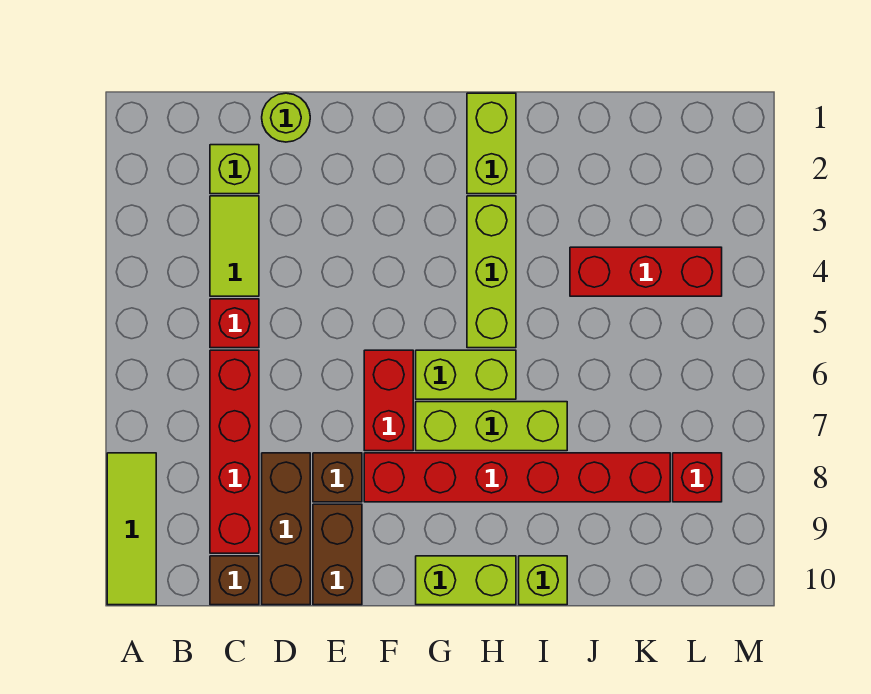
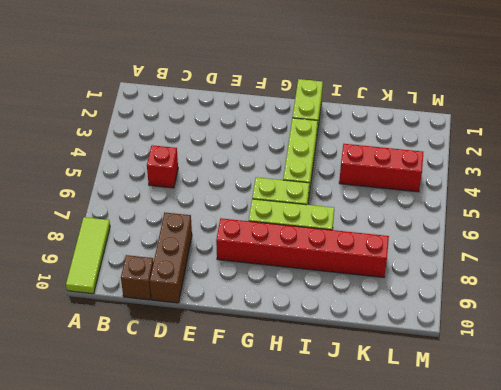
none -> lime brick C2 level 1
none -> lime tile C3:C4 level 1
none -> red brick C6:C9 level 1

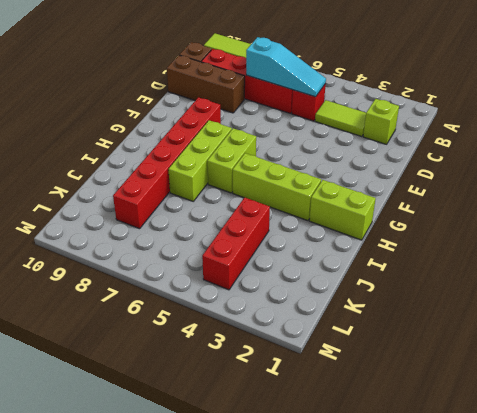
cyan slope C5:C7 level 2 top 7 -> none
none -> lime round brick D1 level 1
none -> brown brick E8 level 1
none -> brown brick E9:E10 level 1

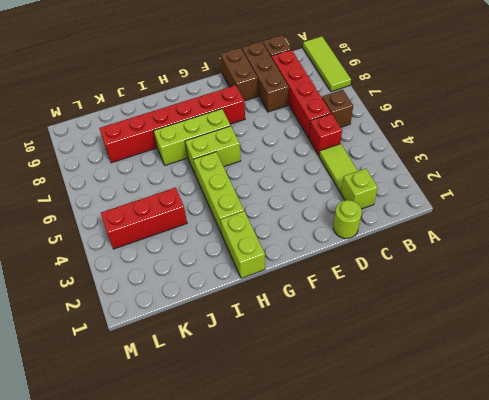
brown brick B6 level 1 -> brown brick E8 level 1
none -> red brick F6:F7 level 1
none -> lime brick G10:H10 level 1
none -> lime brick I10 level 1

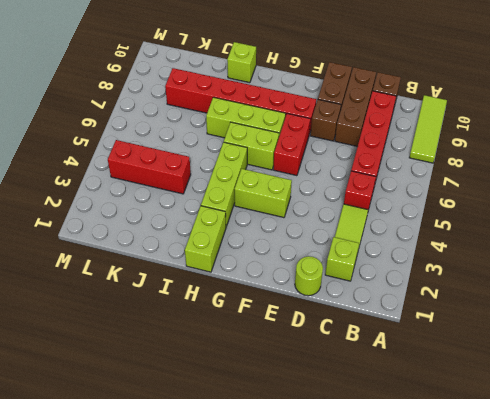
lime brick F4:G4 level 1 -> lime brick G10:H10 level 1
none -> red brick L8 level 1

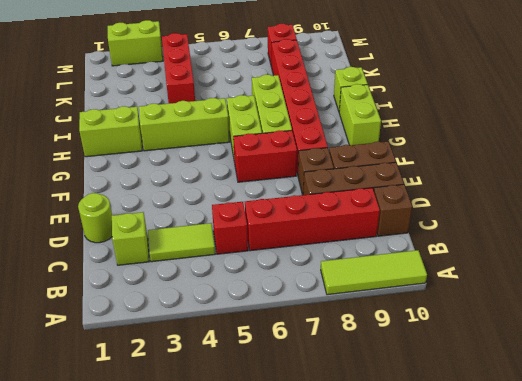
lime brick M2:M3 level 1 -> none

